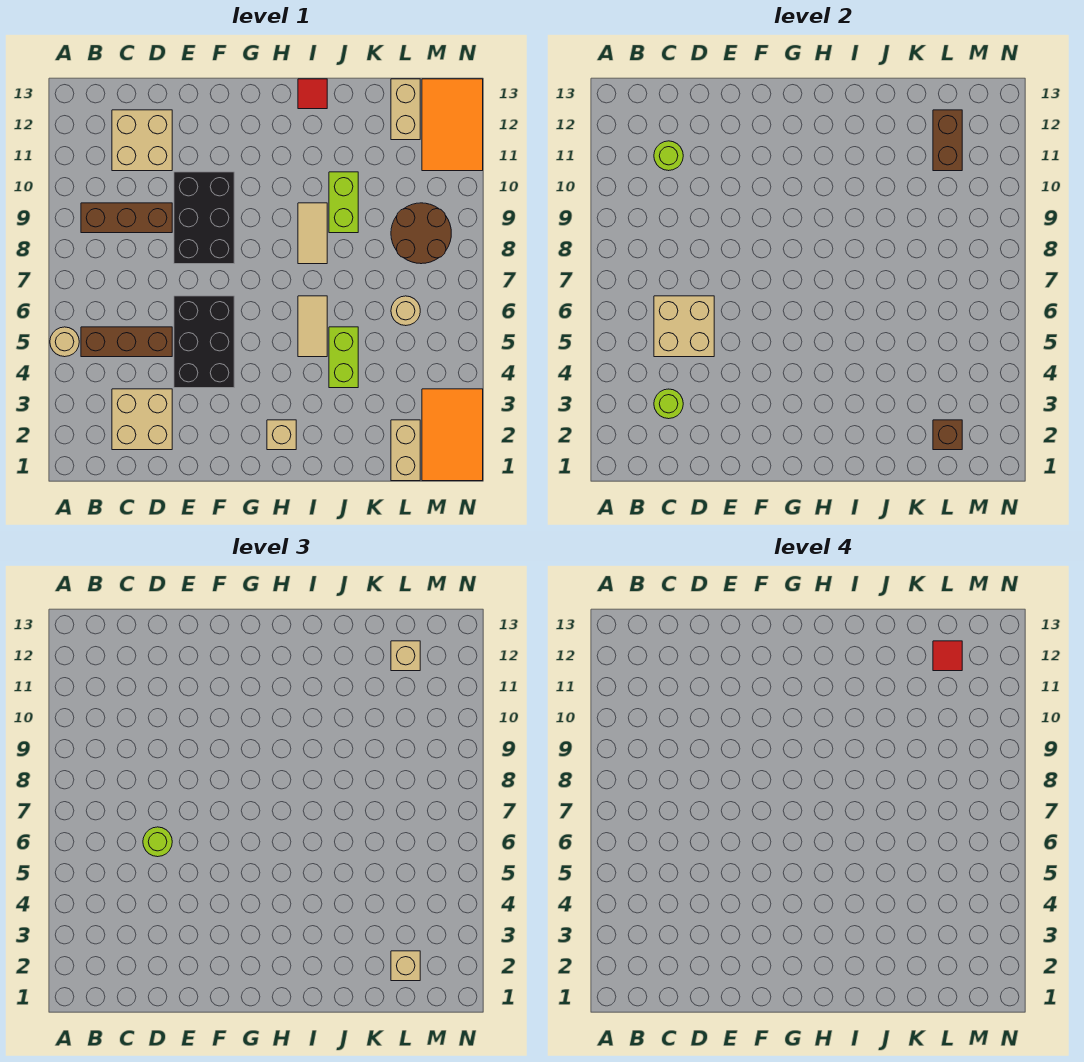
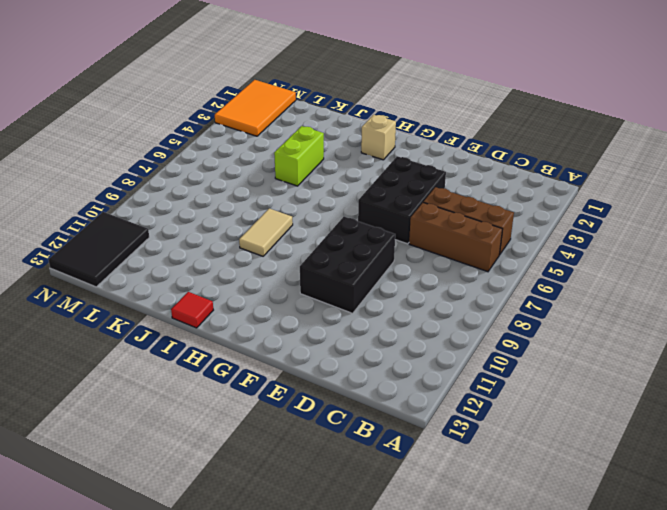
brown brick B6:D6 level 1 -> brown brick B9:D9 level 1
black tile M11:N13 level 1 -> orange tile M11:N13 level 1
none -> tan round brick A5 level 1
none -> tan brick C2:D3 level 1
none -> tan brick C11:D12 level 1

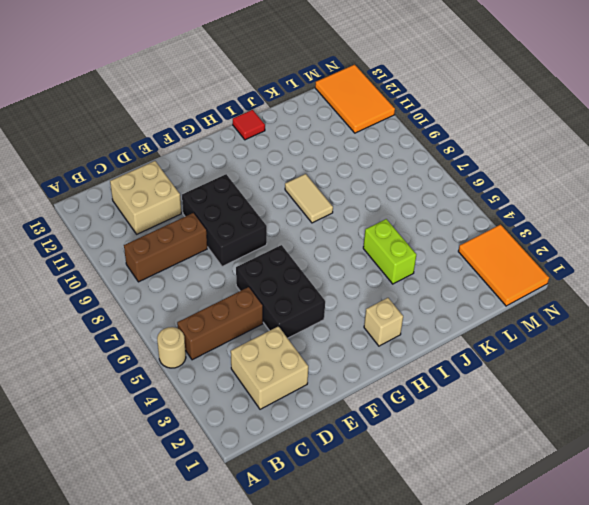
none -> tan tile I5:I6 level 1
none -> lime brick J9:J10 level 1
none -> tan brick L1:L2 level 1

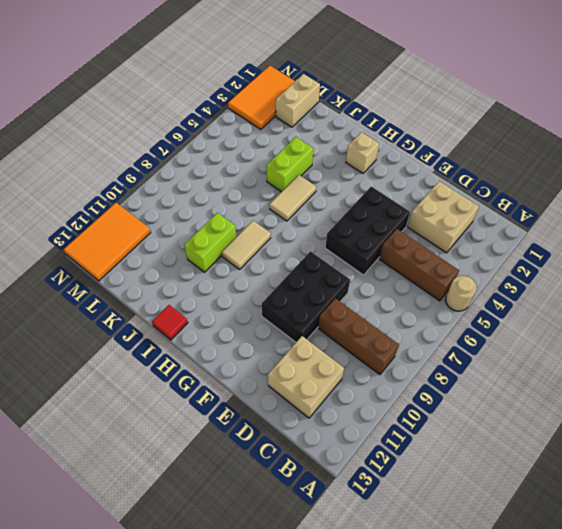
none -> tan round brick L6 level 1
none -> brown round brick L8:M9 level 1
none -> tan brick L12:L13 level 1

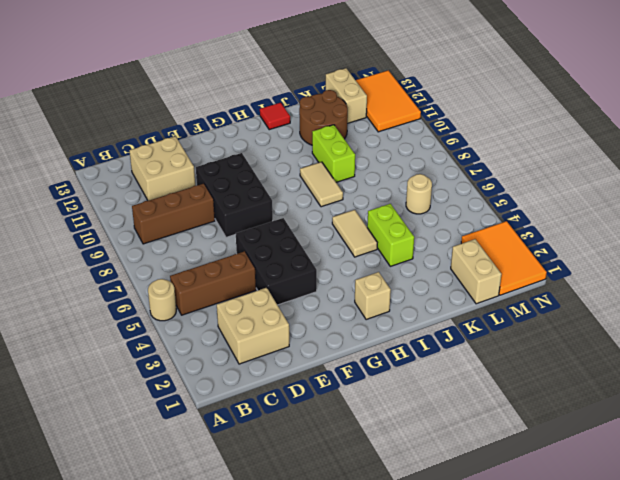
brown round brick J11:K12 level 1 -> brown round brick L8:M9 level 1
none -> lime round brick C3 level 2
none -> tan brick C5:D6 level 2
none -> lime round brick C11 level 2

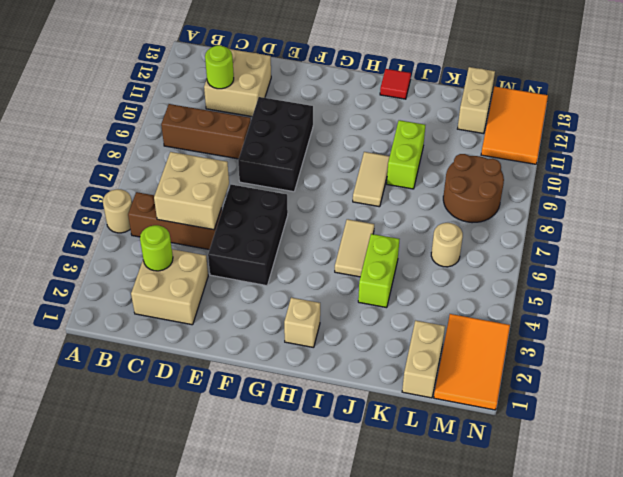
none -> brown brick L2 level 2
none -> brown brick L11:L12 level 2
none -> lime round brick D6 level 3

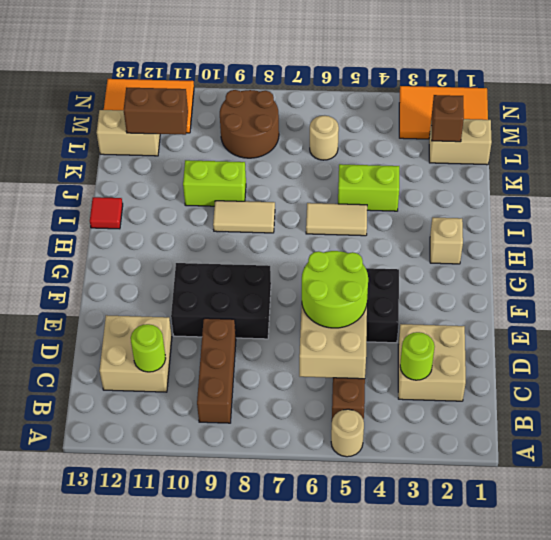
lime round brick D5:E6 level 3 -> lime round brick D6 level 3
none -> tan brick L2 level 3
none -> tan brick L12 level 3
none -> red tile L12 level 4

